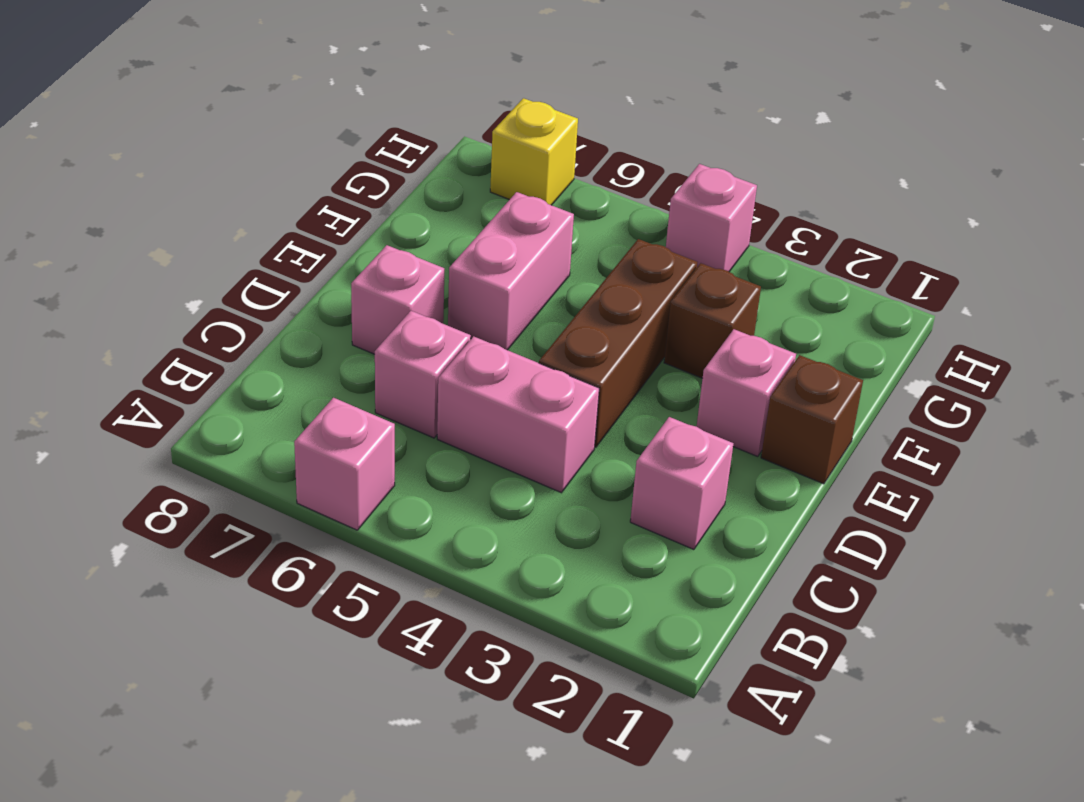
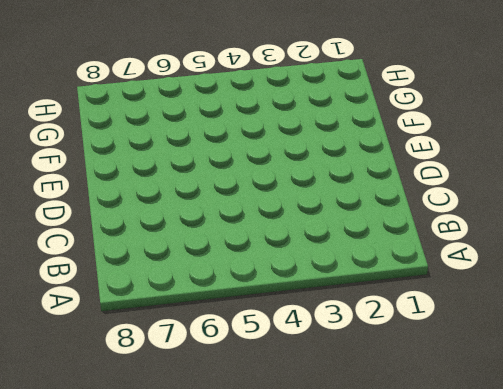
none -> pink brick A6 level 1
none -> pink brick C2 level 1
none -> pink brick C4:C5 level 1

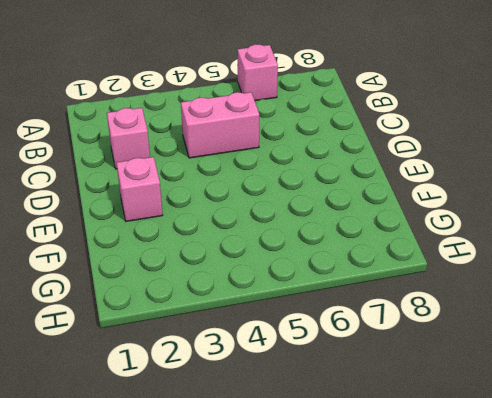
none -> pink brick C6 level 1
none -> brown brick D4:F4 level 1
none -> pink brick D7 level 1

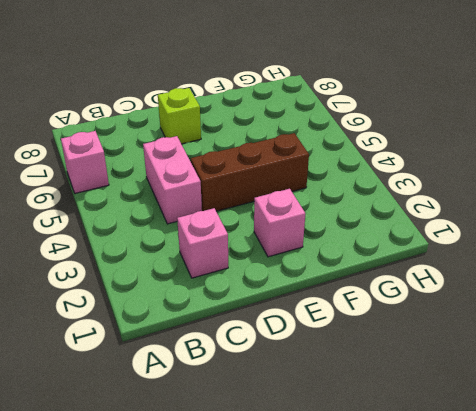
lime brick D7 level 1 -> pink brick D7 level 1
none -> pink brick C6 level 1
none -> brown brick E1 level 1
none -> pink brick E6:F6 level 1

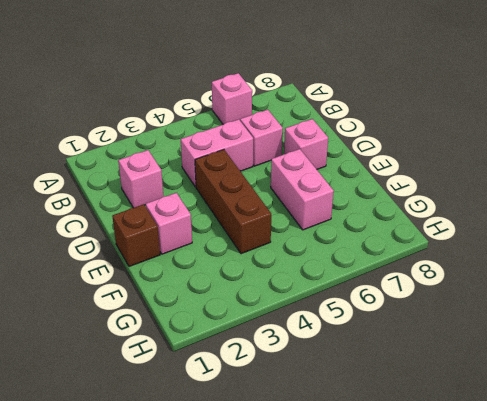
none -> brown brick F3 level 1
none -> pink brick H4 level 1
none -> yellow brick H7 level 1

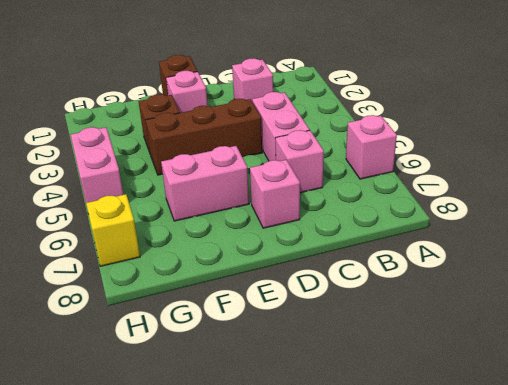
pink brick H4:H5 level 1 -> pink brick H4 level 1

